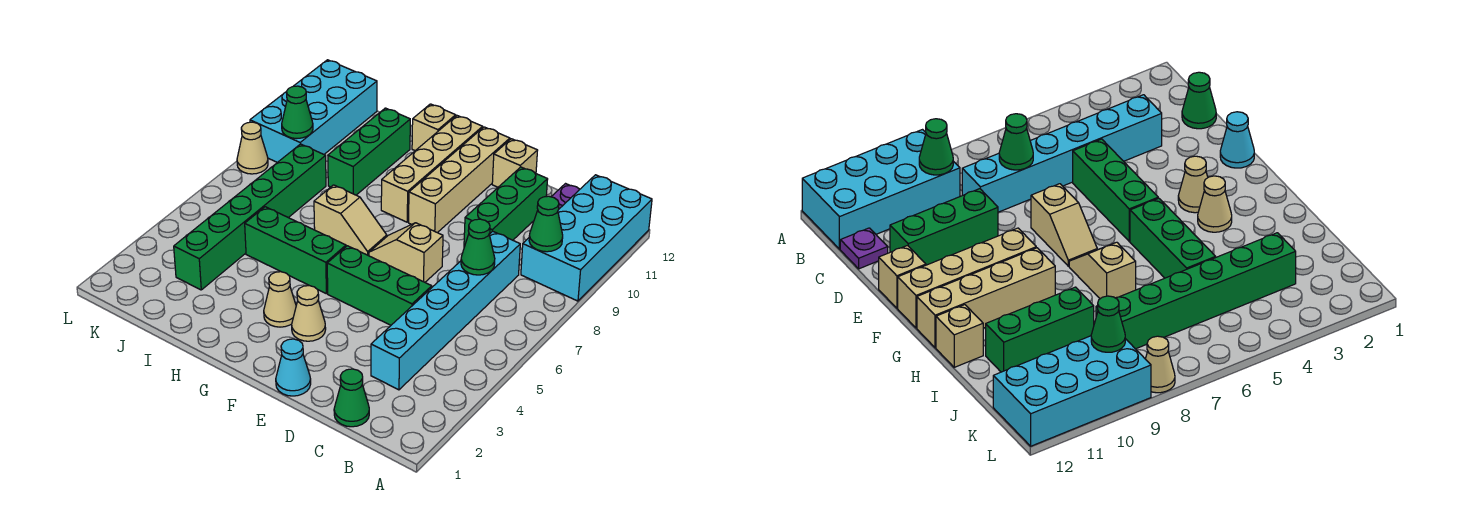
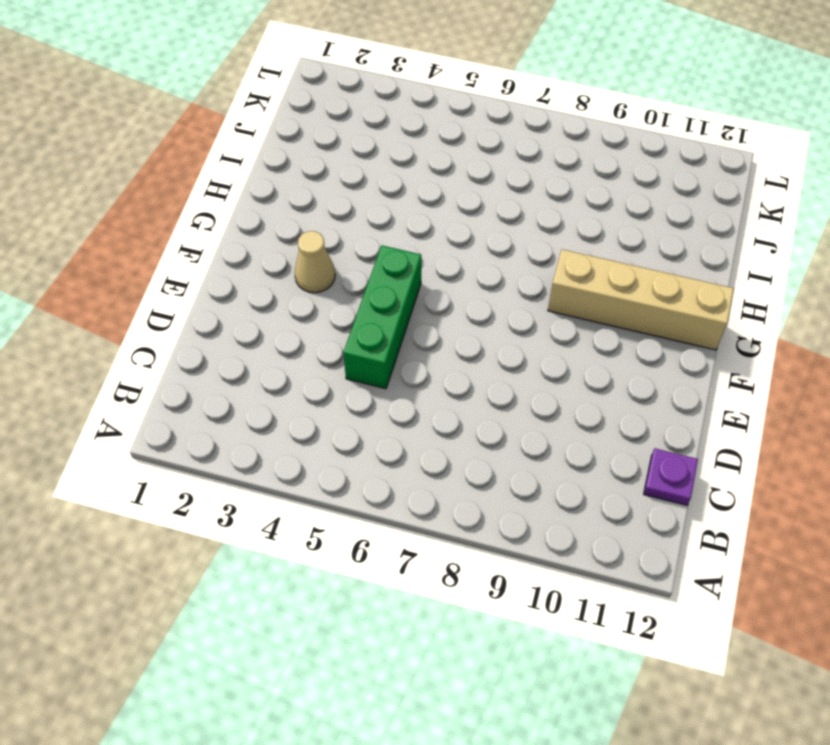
none -> cyan brick A9:B12 level 1
none -> green cone C1 level 1
none -> cyan brick C3:C8 level 1

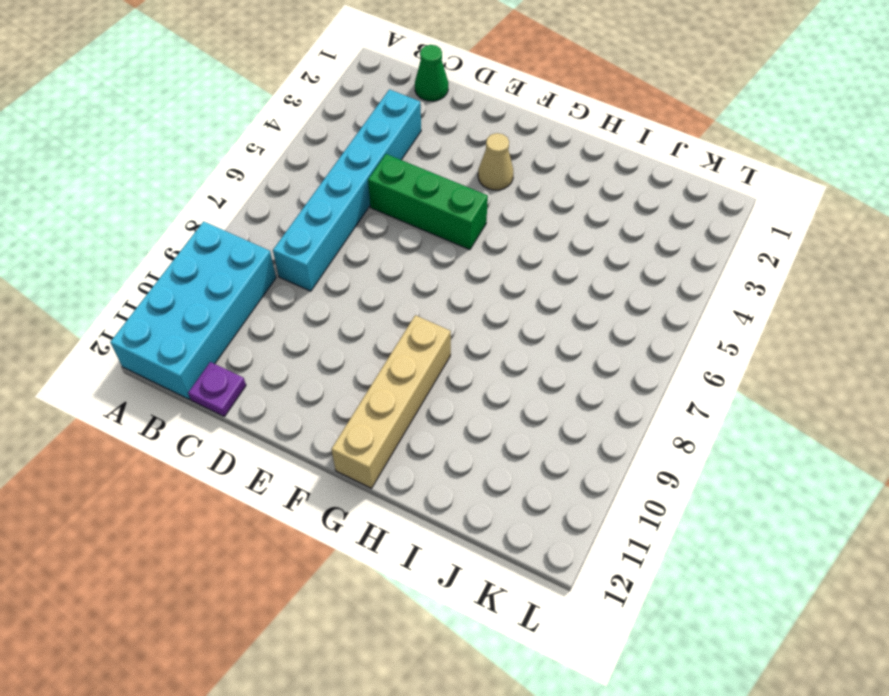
none -> green brick D9:D11 level 1
none -> cyan cone E1 level 1
none -> tan slope E7:F7 level 1 top E

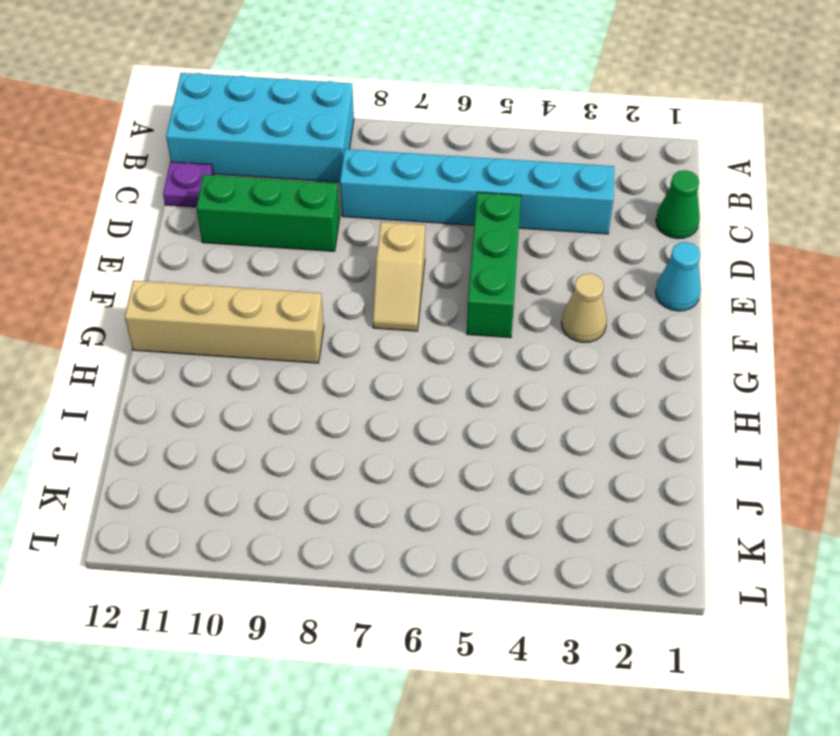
none -> tan brick E12 level 1
none -> tan brick F9:F12 level 1
none -> tan cone G3 level 1

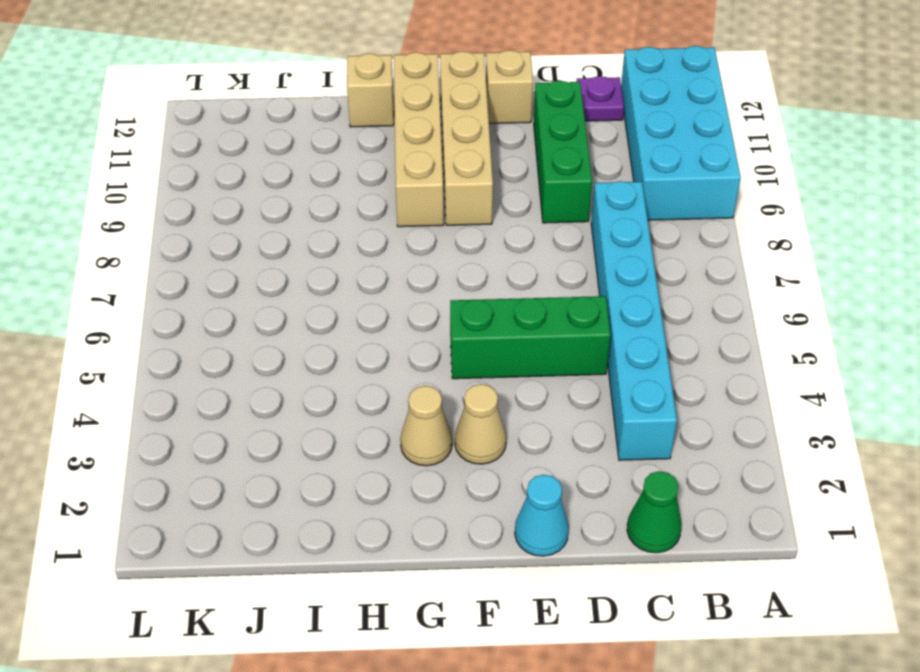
none -> tan slope E7:F7 level 1 top E
none -> green brick G5:I5 level 1
none -> tan slope G7:H7 level 1 top H

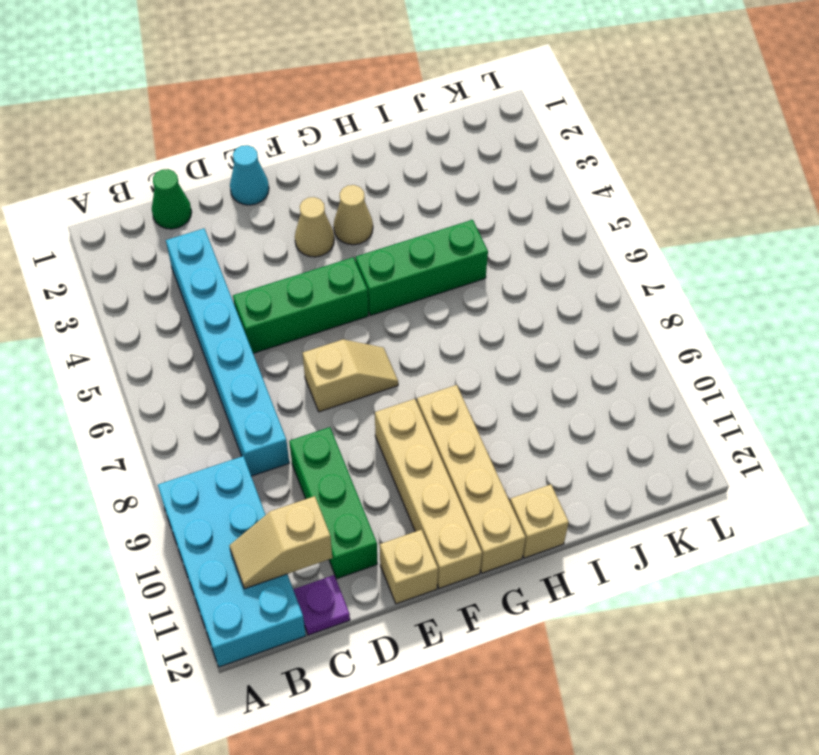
tan slope B11:C11 level 2 top C -> tan slope G7:H7 level 1 top H
none -> green brick I9:I11 level 1
none -> green brick J3:J8 level 1
none -> cyan brick K9:L12 level 1

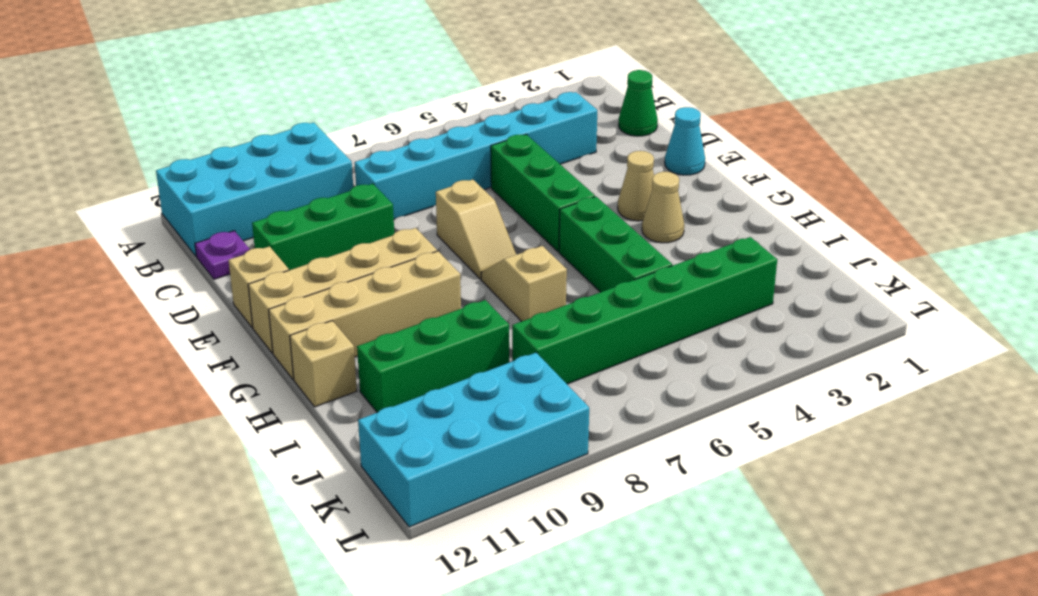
none -> tan cone L8 level 1
none -> green cone B9 level 2
none -> green cone C7 level 2

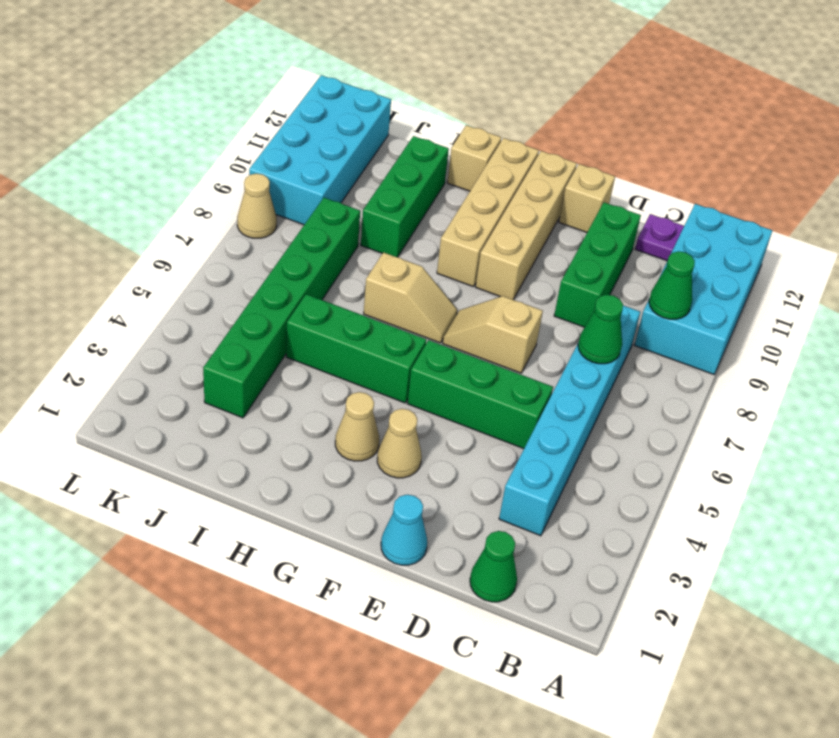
none -> green cone K9 level 2

